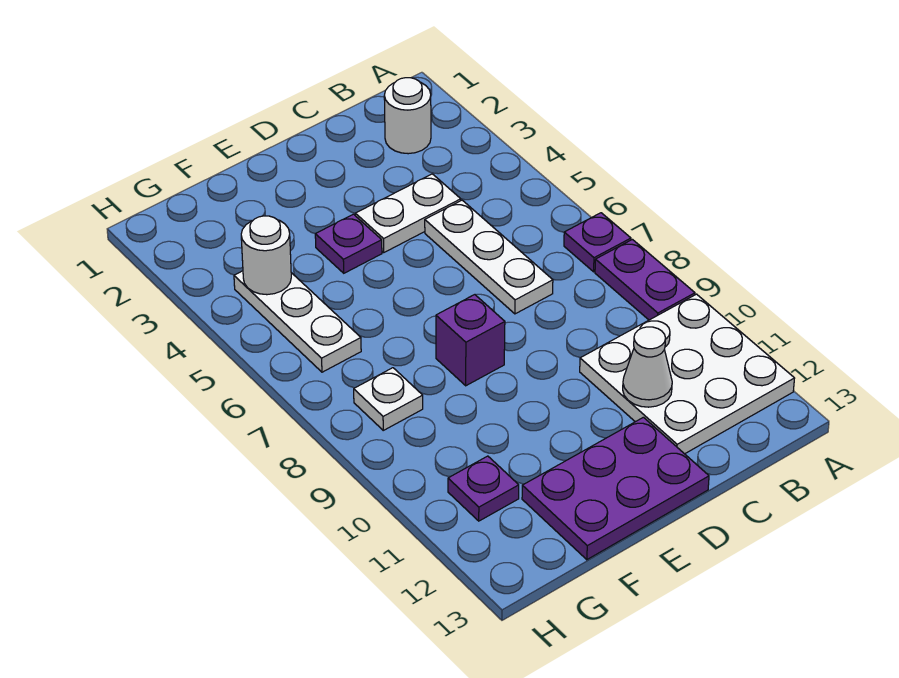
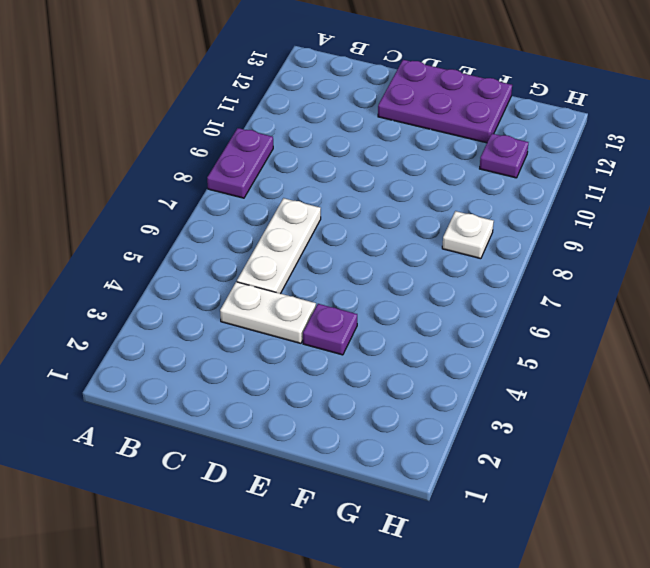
none -> purple plate A7 level 1
none -> white plate A10:C12 level 1
none -> white round brick B2 level 1

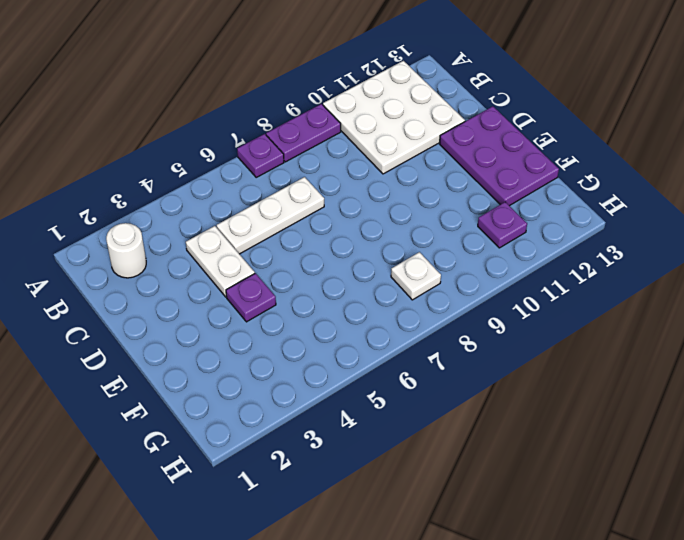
none -> purple brick E8 level 1
none -> white plate G4:G6 level 1
none -> white cone C11 level 2

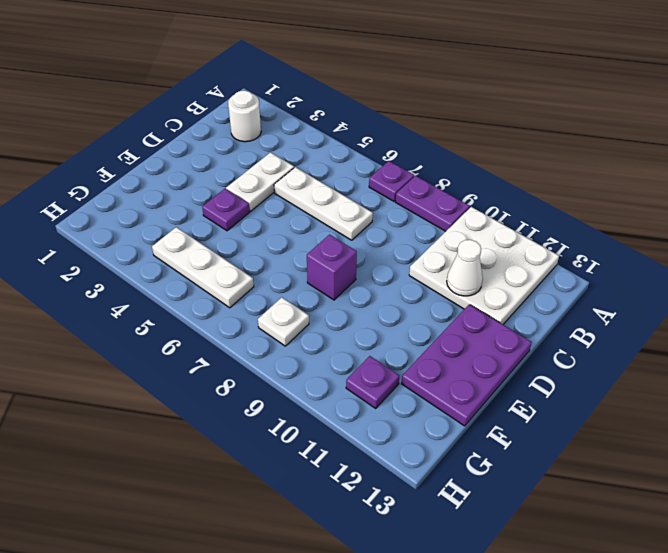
none -> white round brick G4 level 2

